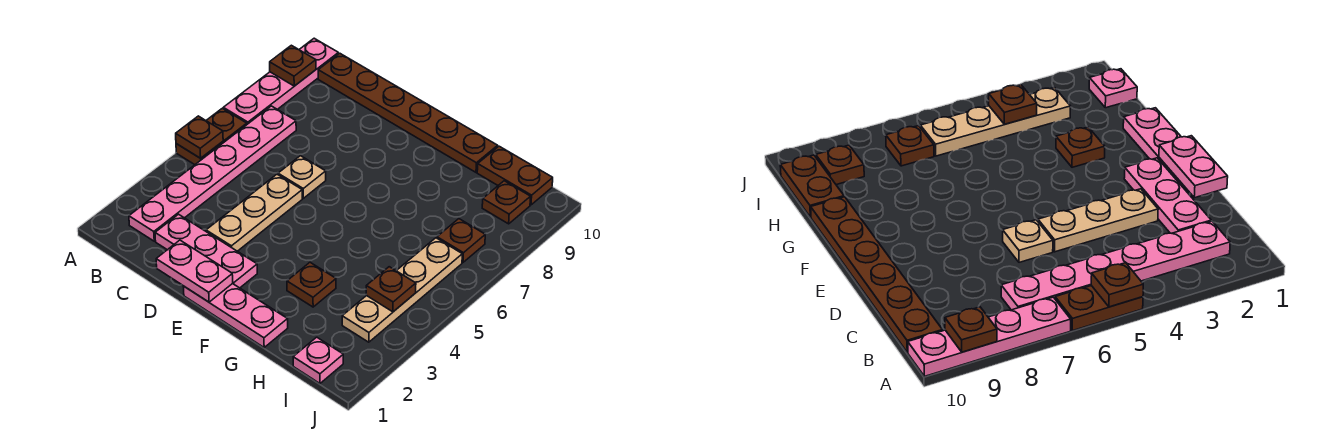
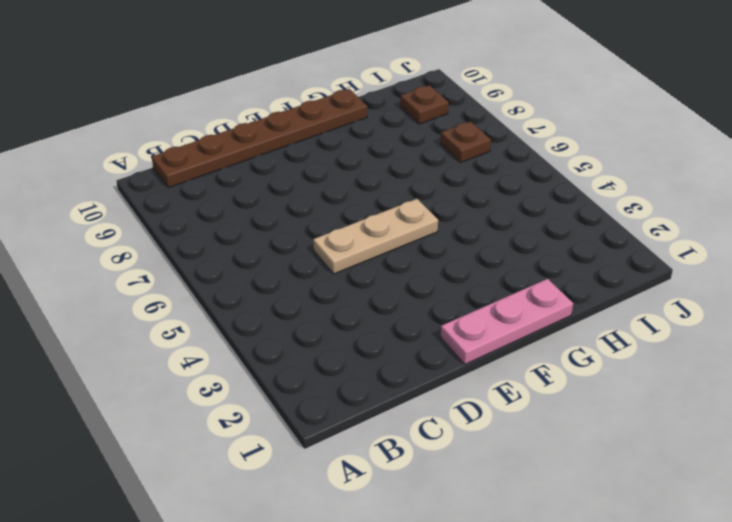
tan plate D5:F5 level 1 -> tan plate D3:D5 level 1
none -> brown plate A5:A6 level 1
none -> pink plate A7:A10 level 1
none -> pink plate B2:B7 level 1

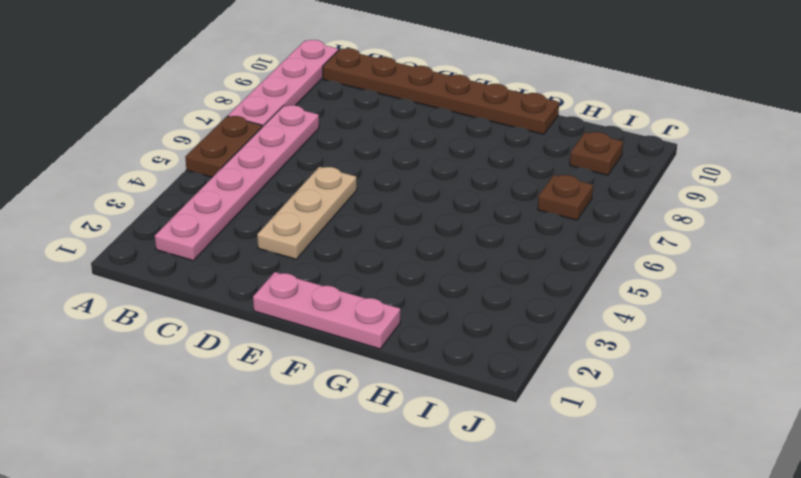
none -> pink plate C2:E2 level 1
none -> tan plate D6 level 1
none -> brown plate G3 level 1

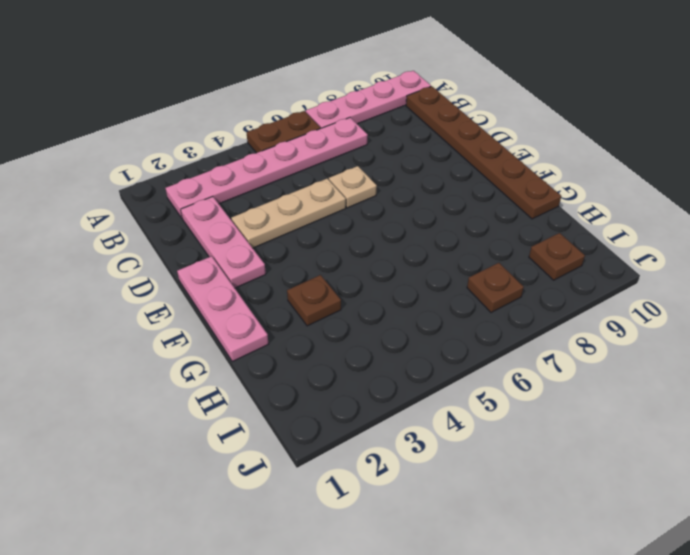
none -> brown plate H10:I10 level 1
none -> pink plate I1 level 1
none -> tan plate I3:I6 level 1

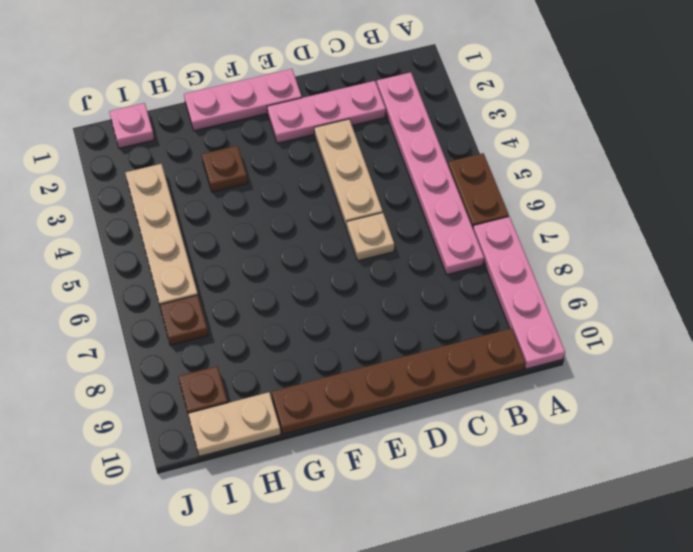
tan plate H10:I10 level 1 -> brown plate H10:I10 level 1
none -> brown plate A5 level 2
none -> brown plate A9 level 2
none -> pink plate D1:E1 level 2

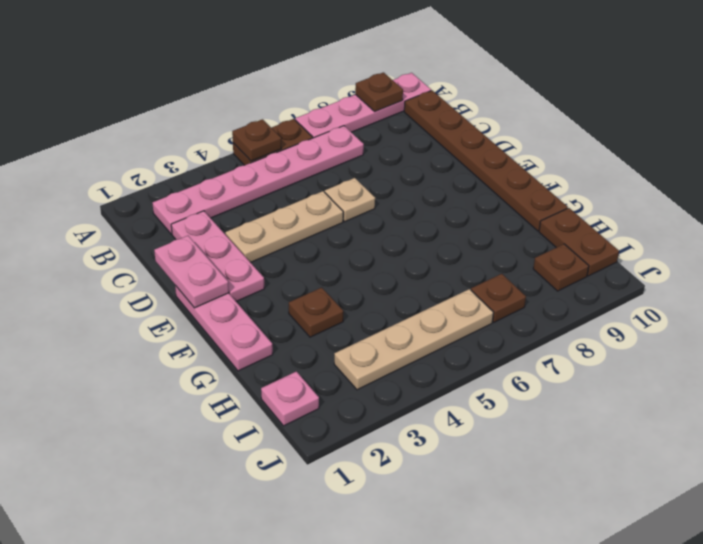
none -> brown plate I4 level 2

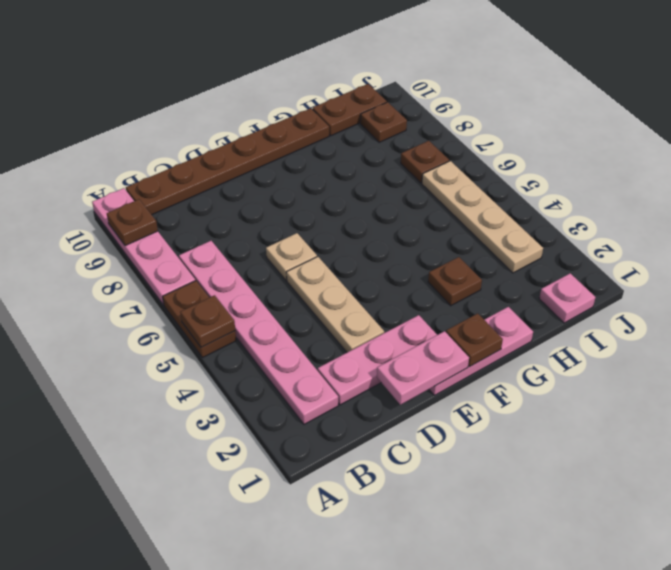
brown plate F1 level 2 -> brown plate I4 level 2

